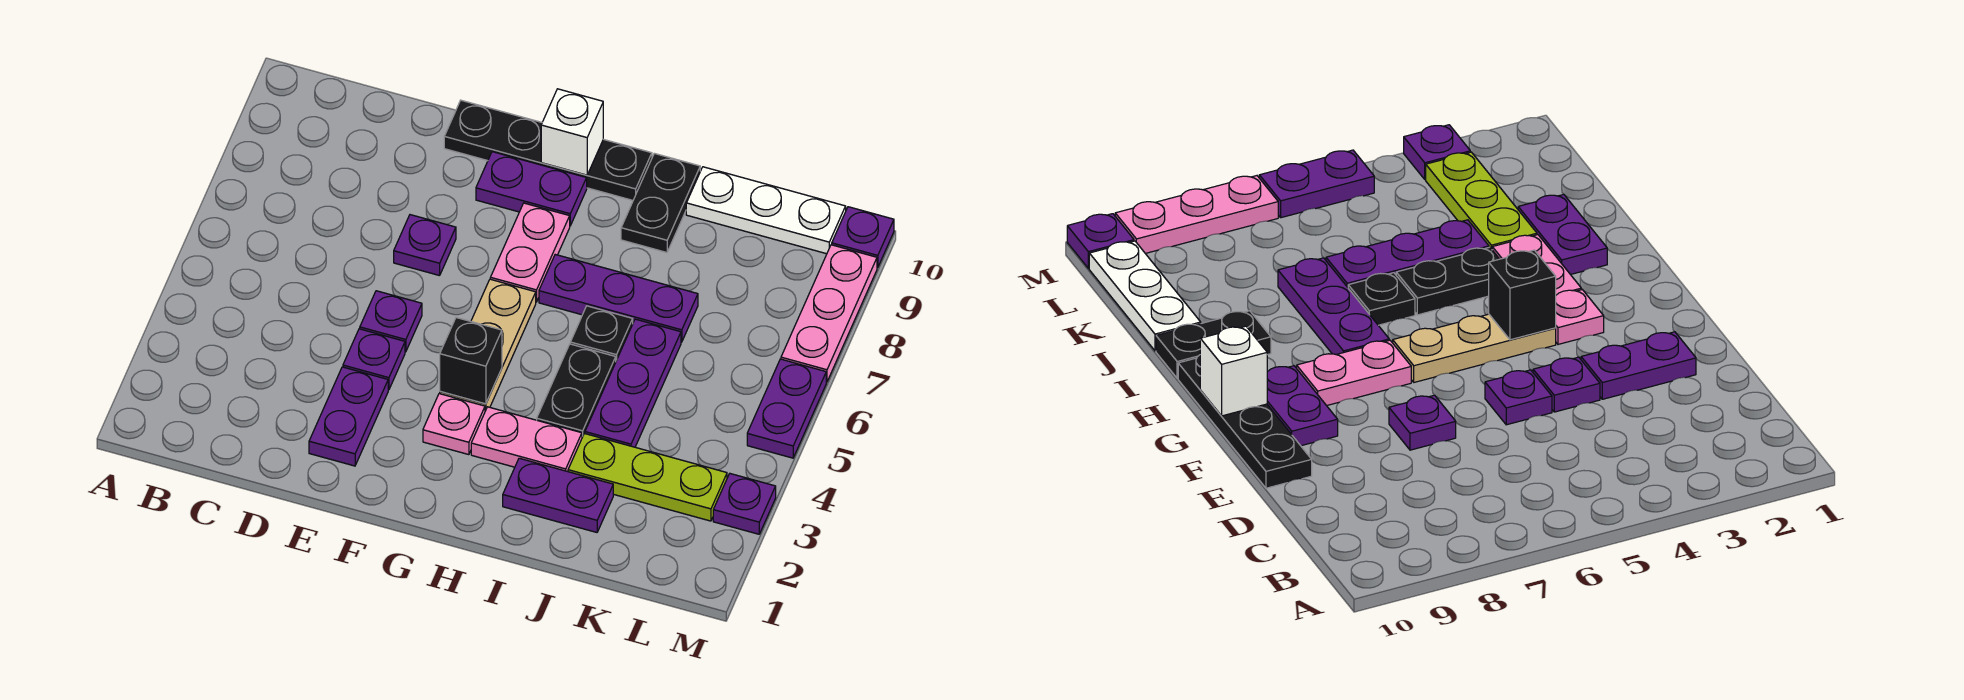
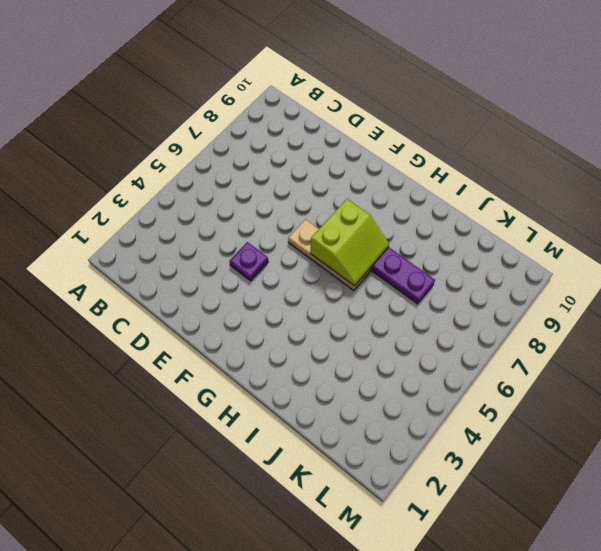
tan plate F6:H6 level 1 -> tan plate G4:G6 level 1
lime slope G6:H7 level 2 top G -> none
none -> purple plate E2:E3 level 1
none -> purple plate E5 level 1
none -> purple plate E7 level 1

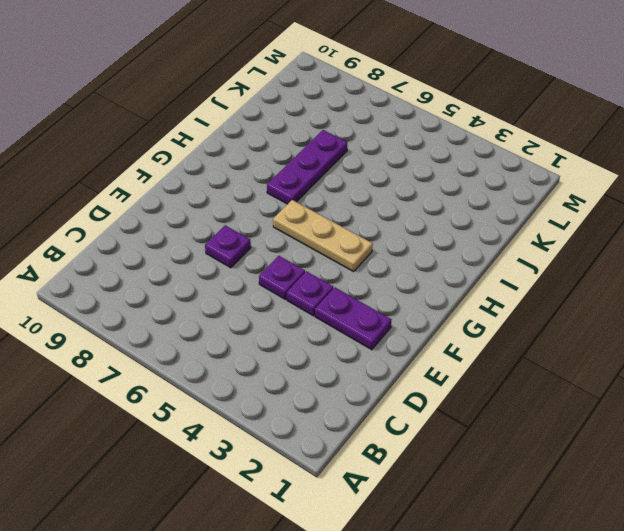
none -> black plate E10:H10 level 1
none -> purple plate F9:G9 level 1
none -> pink plate G3 level 1

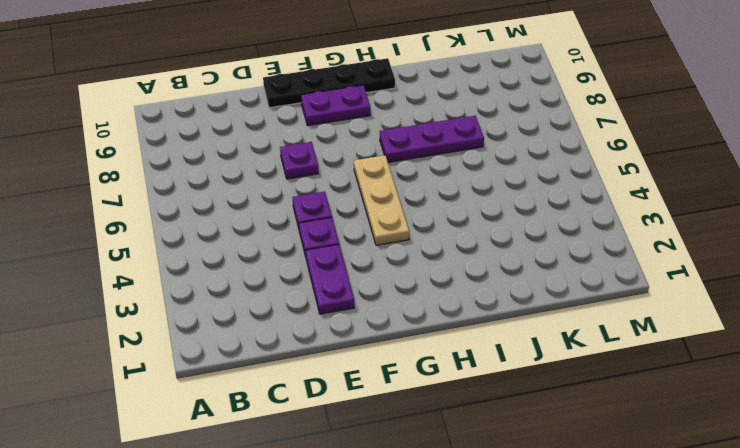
none -> pink plate G3 level 1
none -> pink plate G7:G8 level 1
none -> pink plate H3:I3 level 1

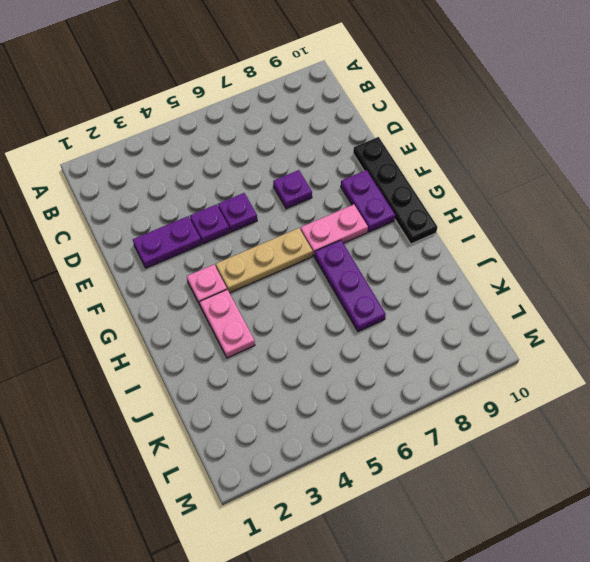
none -> purple plate I2:J2 level 1
none -> black plate I4:I5 level 1
none -> black plate I6 level 1

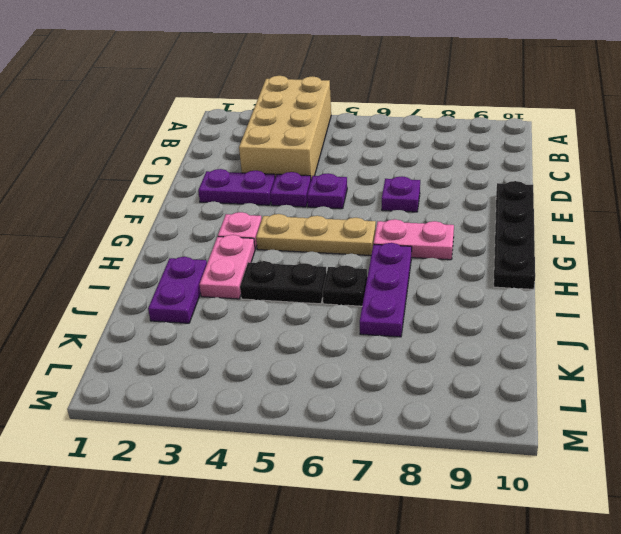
tan brick A3:D4 level 1 -> none
none -> purple plate F9:G9 level 1
none -> black plate I9:I10 level 1
none -> lime plate J3:L3 level 1

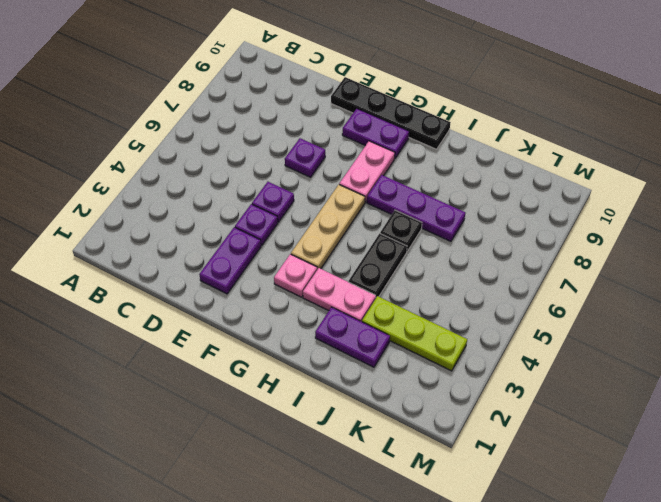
none -> black plate I9:I10 level 1
none -> purple plate J4:J6 level 1
none -> white plate J10:L10 level 1

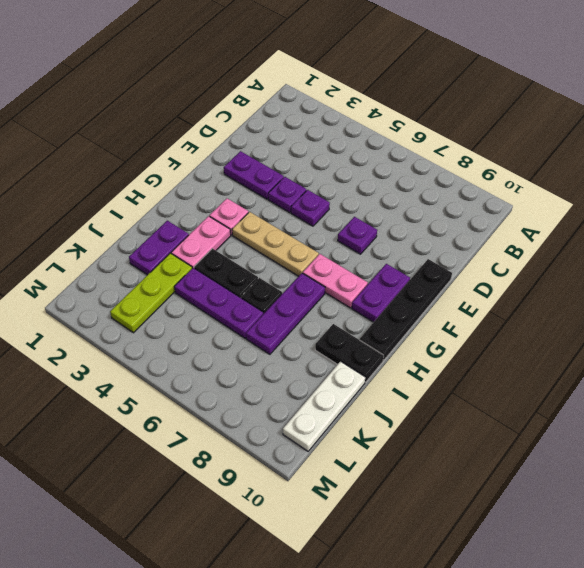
none -> purple plate M3 level 1
none -> purple plate M5:M6 level 1
none -> pink plate M7:M9 level 1

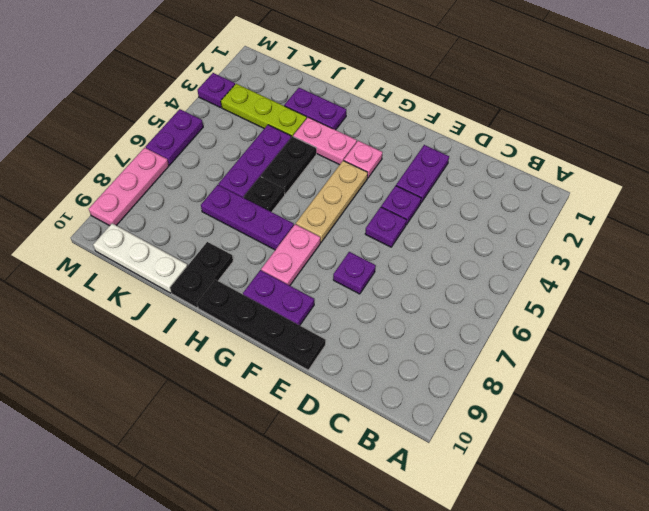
none -> purple plate M10 level 1
none -> black brick G4 level 2
none -> white brick G10 level 2

